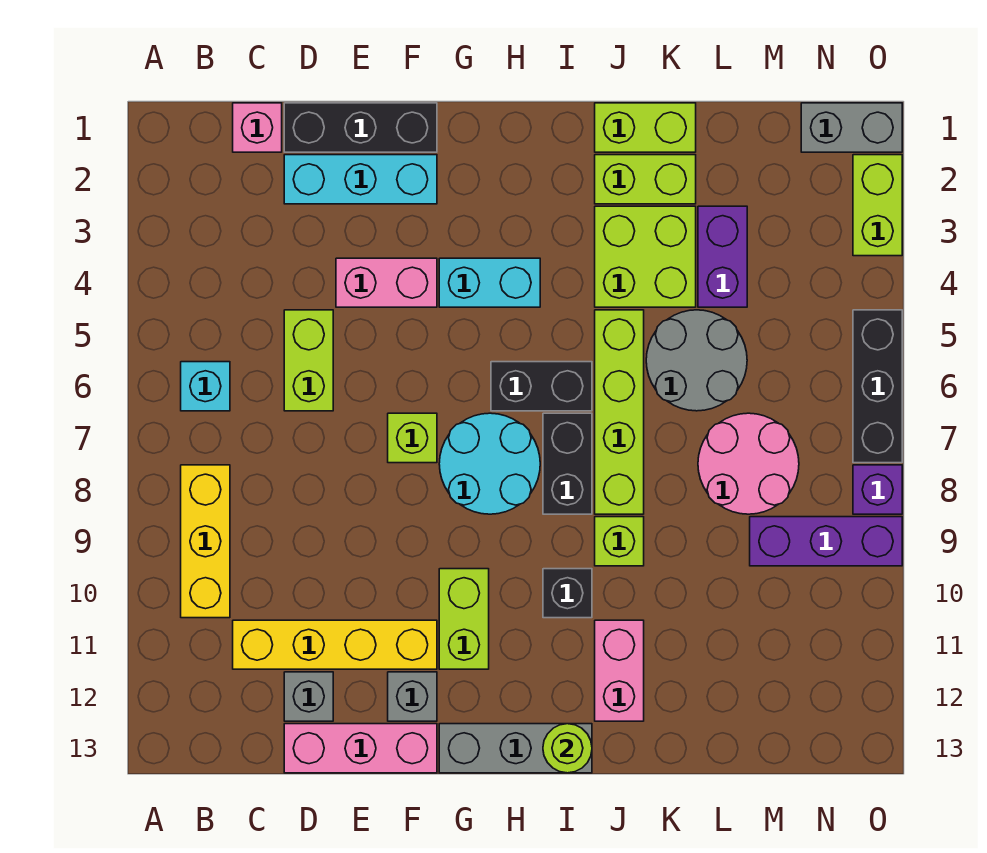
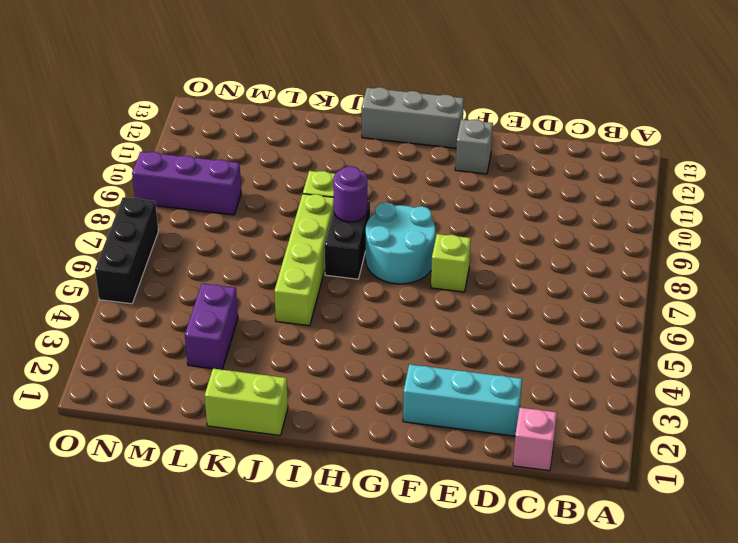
purple round brick I8 level 2 -> none
none -> cyan brick B6 level 1
none -> yellow brick B8:B10 level 1
none -> yellow brick C11:F11 level 1
none -> black brick D1:F1 level 1

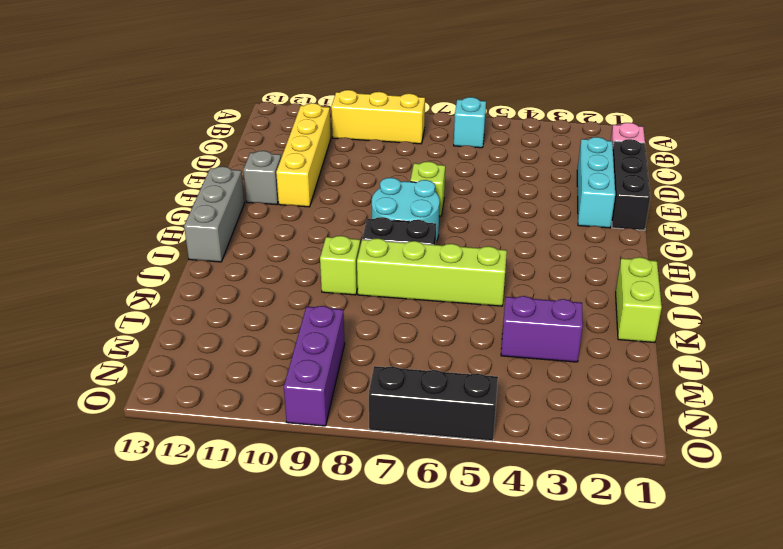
none -> lime brick D5:D6 level 1
none -> grey brick D12 level 1
none -> pink brick D13:F13 level 1
none -> pink brick E4:F4 level 1

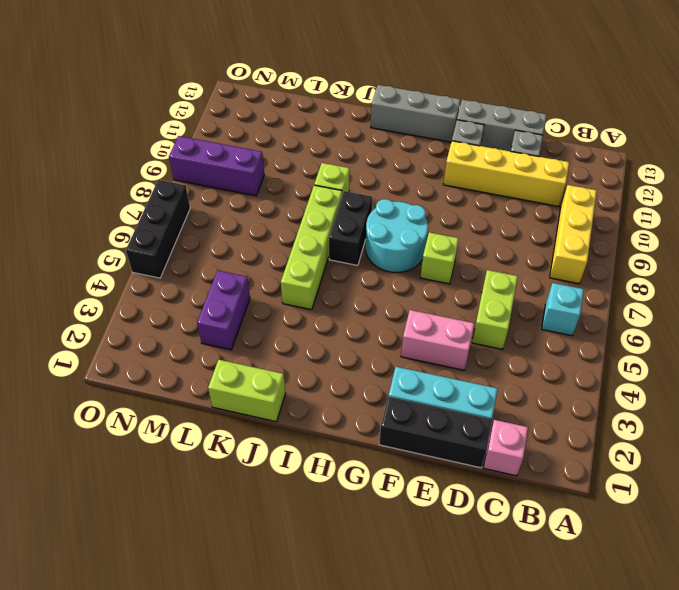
grey brick D13:F13 level 1 -> pink brick D13:F13 level 1
none -> cyan brick G4:H4 level 1
none -> lime brick G10:G11 level 1
none -> black brick H6:I6 level 1
none -> black brick I10 level 1

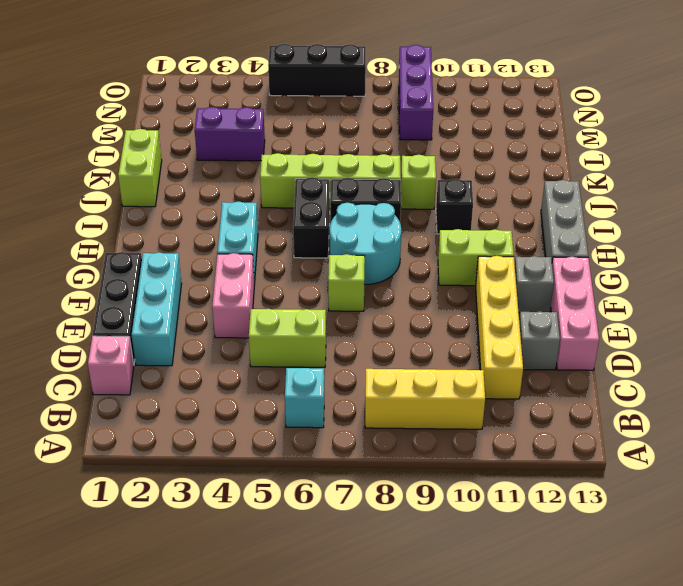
none -> lime brick J2:K2 level 1
none -> lime brick J3:K4 level 1
none -> pink brick J11:J12 level 1
none -> grey round brick K5:L6 level 1

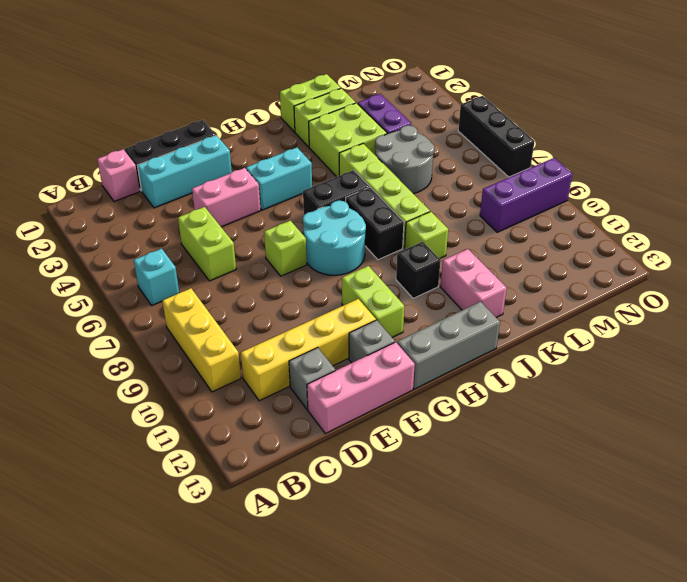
none -> pink round brick L7:M8 level 1
none -> grey brick N1:O1 level 1
none -> lime brick O2:O3 level 1
none -> purple brick O8 level 1

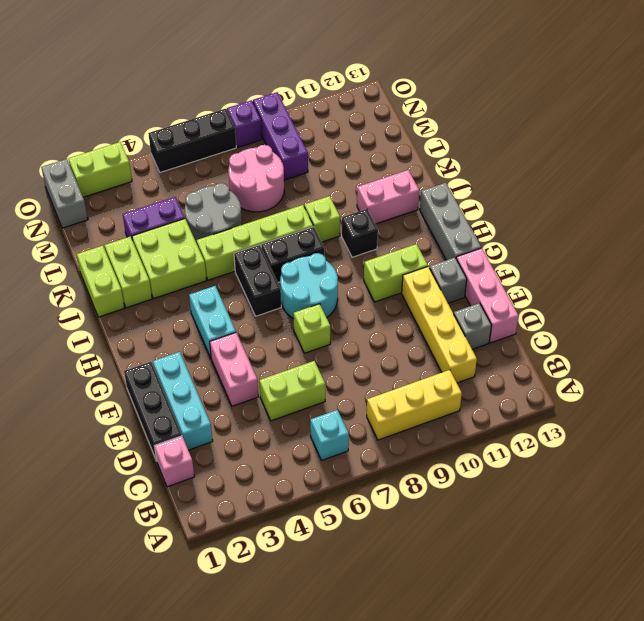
none -> lime round brick I13 level 2

